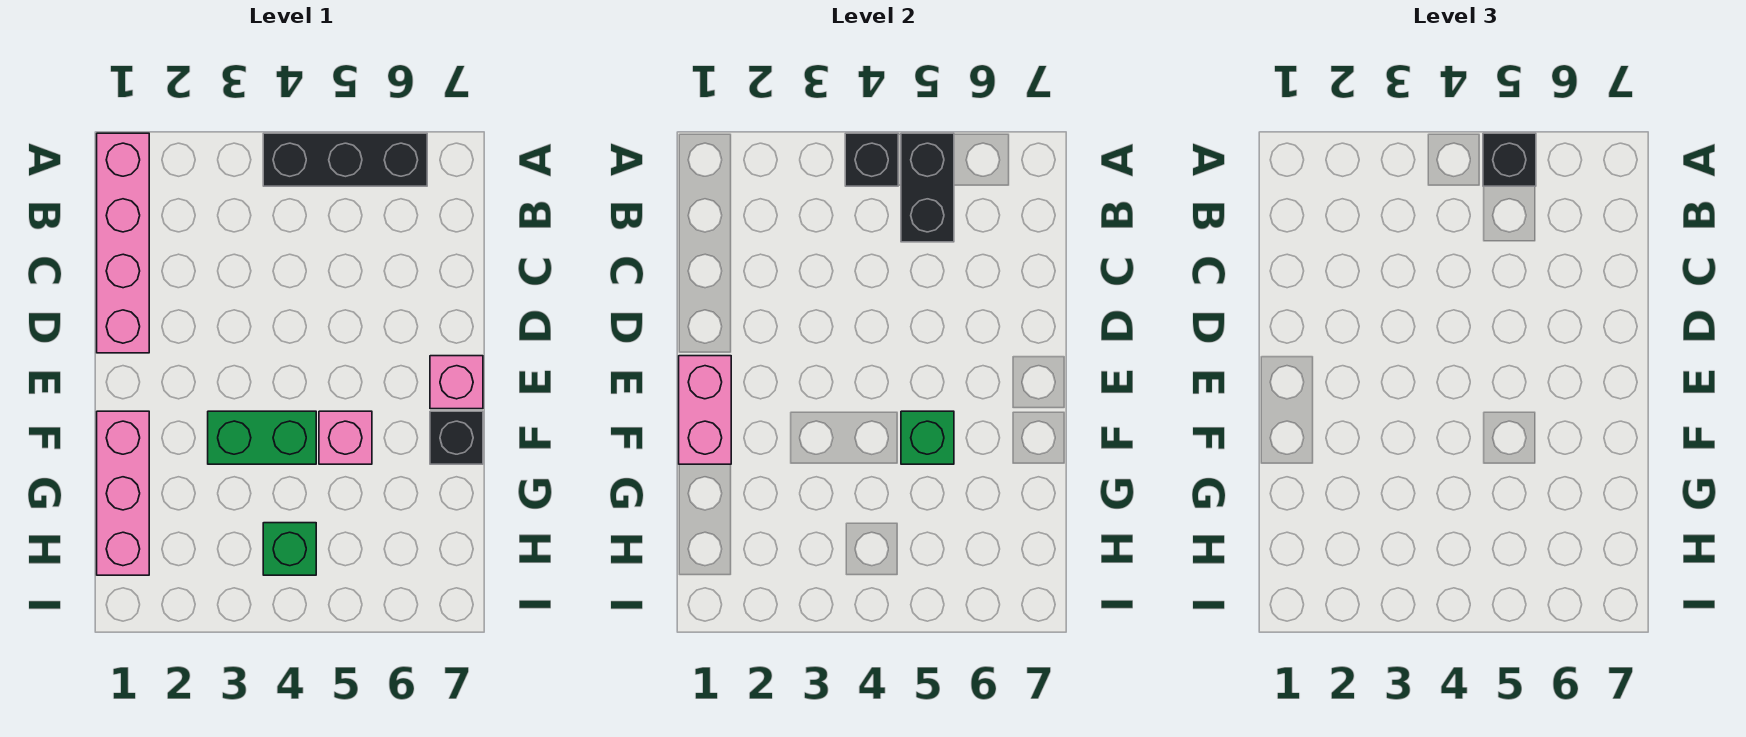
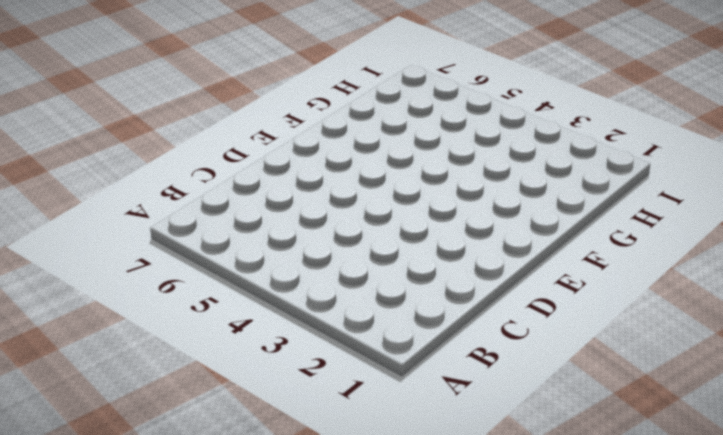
none -> pink brick A1:D1 level 1
none -> black brick A4:A6 level 1
none -> pink brick E7 level 1

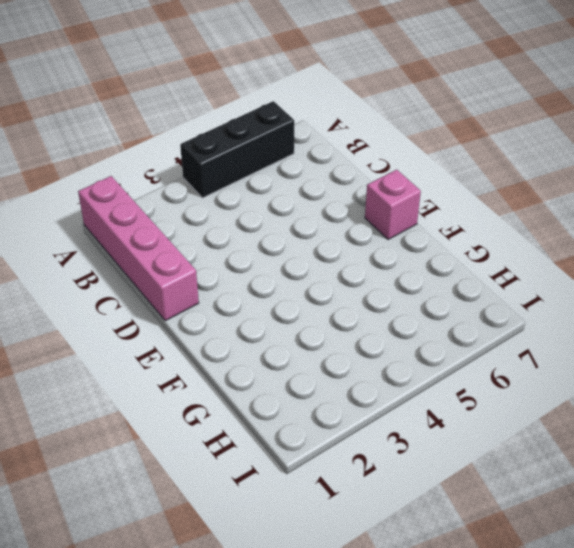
none -> pink brick F1:H1 level 1
none -> green brick F3:F4 level 1
none -> pink brick F5 level 1

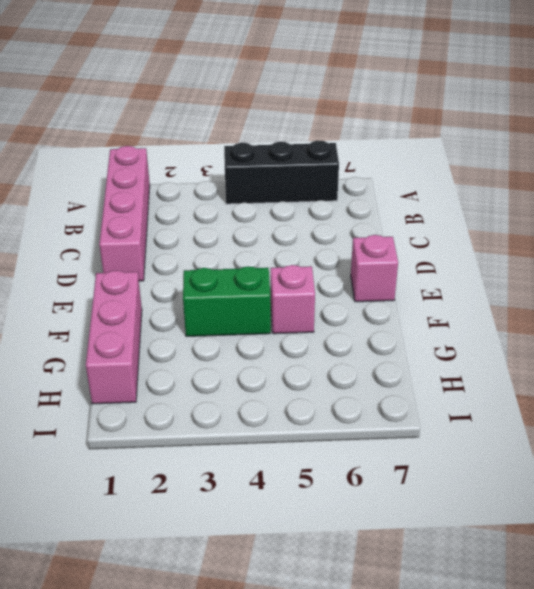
none -> black brick F7 level 1
none -> green brick H4 level 1
none -> black brick A4 level 2

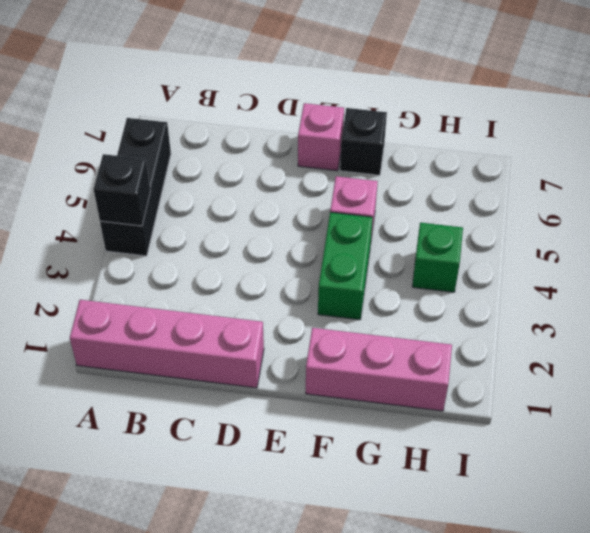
none -> black brick A5:B5 level 2
none -> pink brick E1:F1 level 2
none -> green brick F5 level 2

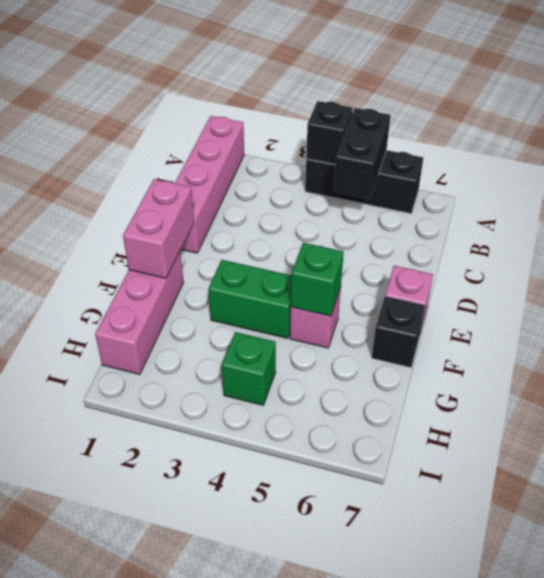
none -> black brick A5 level 3

